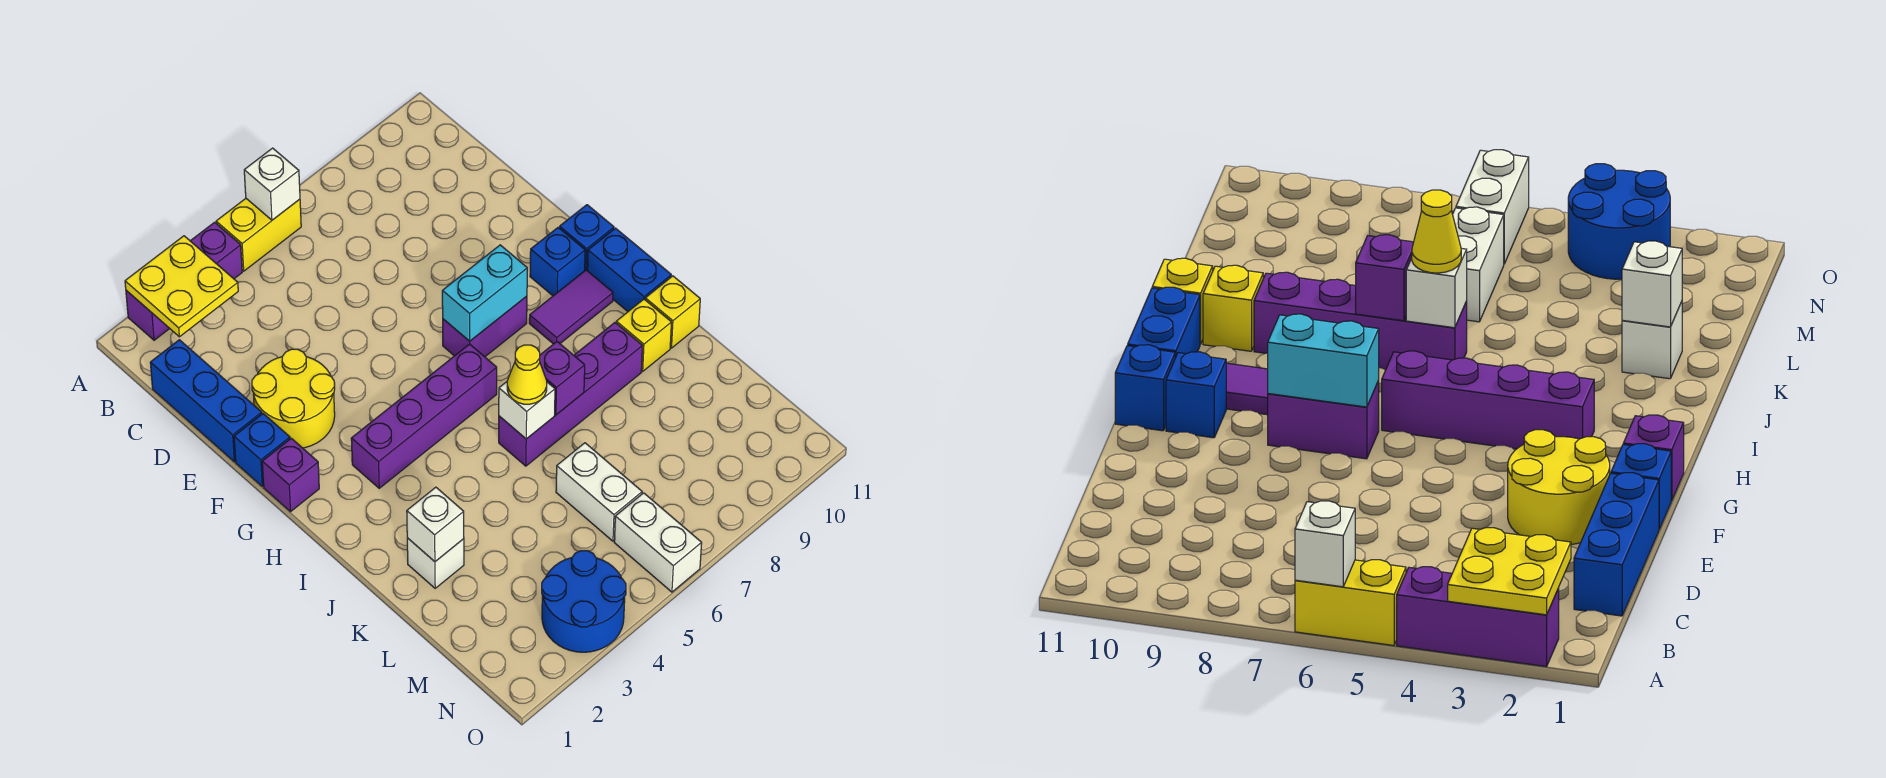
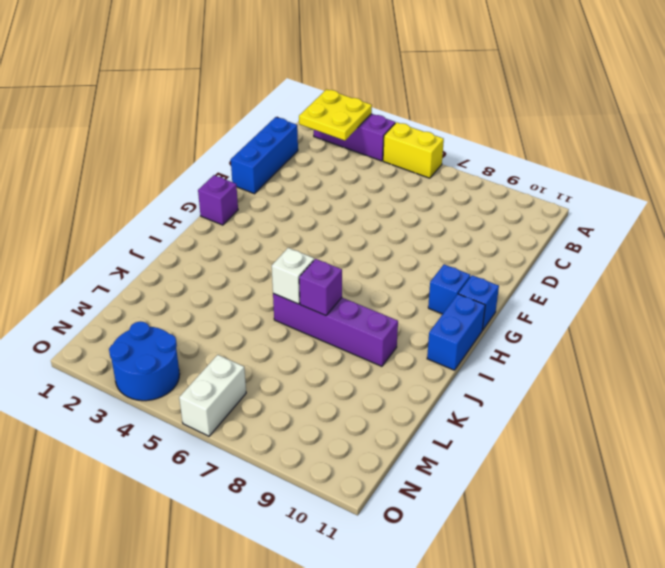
none -> yellow round brick E2:F3 level 1
none -> blue brick F1 level 1
none -> purple brick G7:G8 level 1

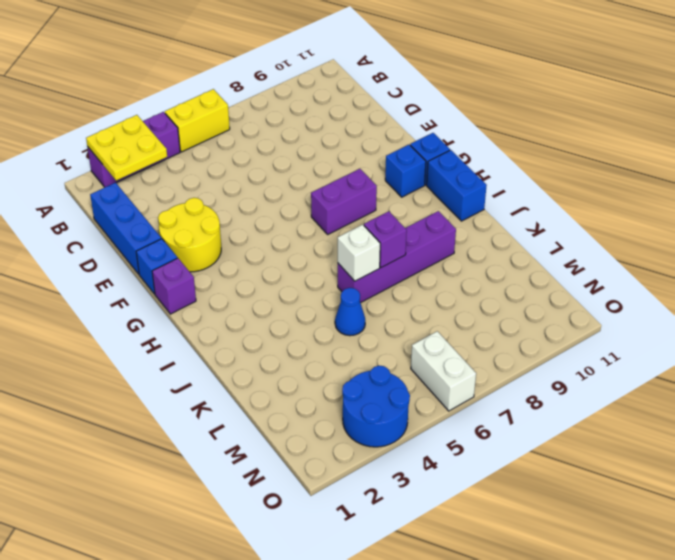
blue cone K5 level 1 -> none
none -> purple brick H3:H6 level 1
none -> purple tile H9:H10 level 1
none -> yellow brick J10 level 1

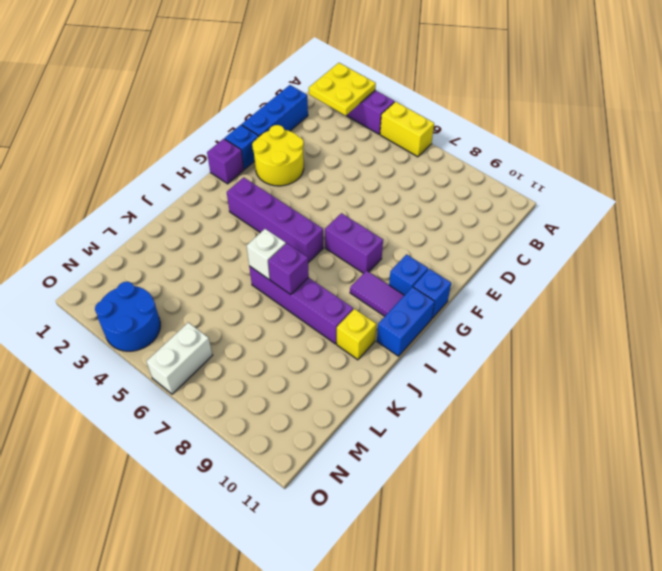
none -> yellow brick J11 level 1
none -> white brick K2 level 1
none -> white brick L6:M6 level 1

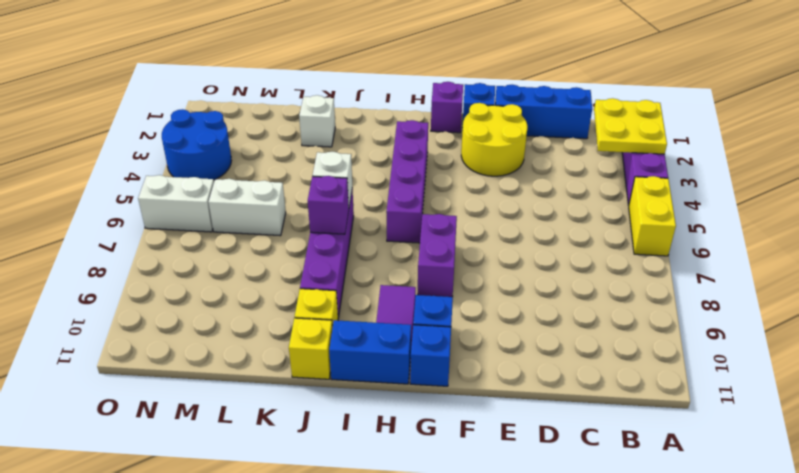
none -> white brick A6 level 2
none -> cyan brick G7:G8 level 2
none -> white brick K2 level 2

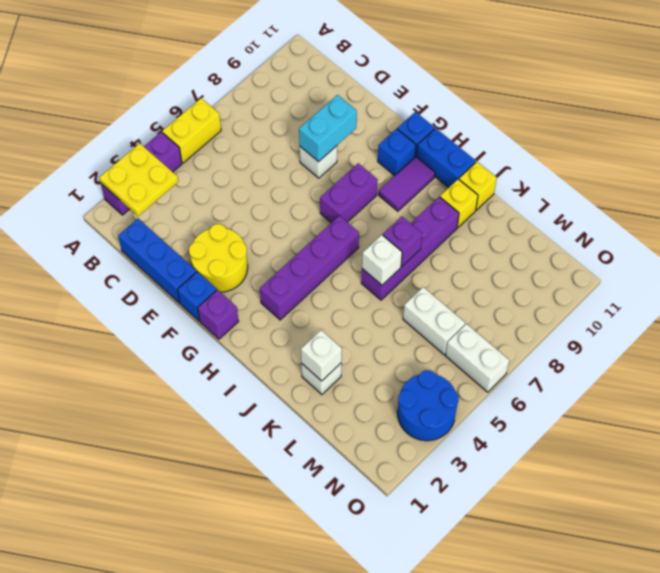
white brick E8 level 1 -> white brick A6 level 2
cyan brick E8:E9 level 2 -> cyan brick G7:G8 level 2
none -> yellow cone J6 level 3

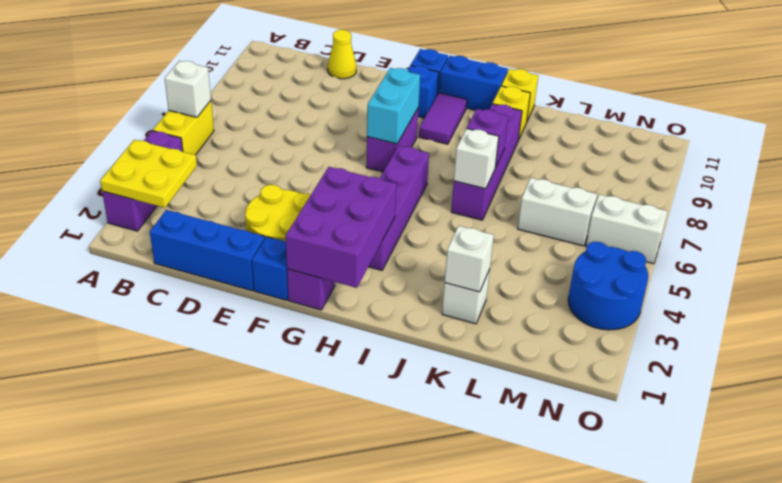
yellow cone D11 level 1 -> yellow cone J6 level 3
purple brick G1:H3 level 2 -> none

